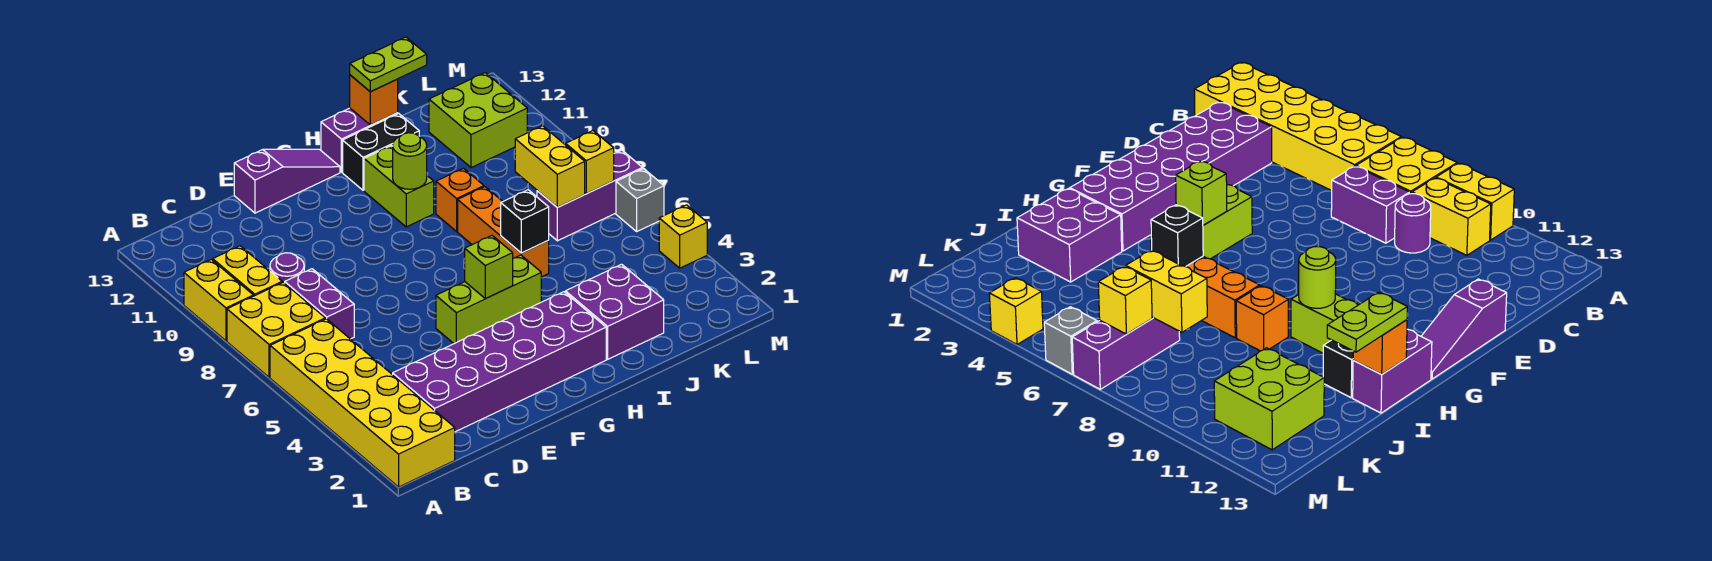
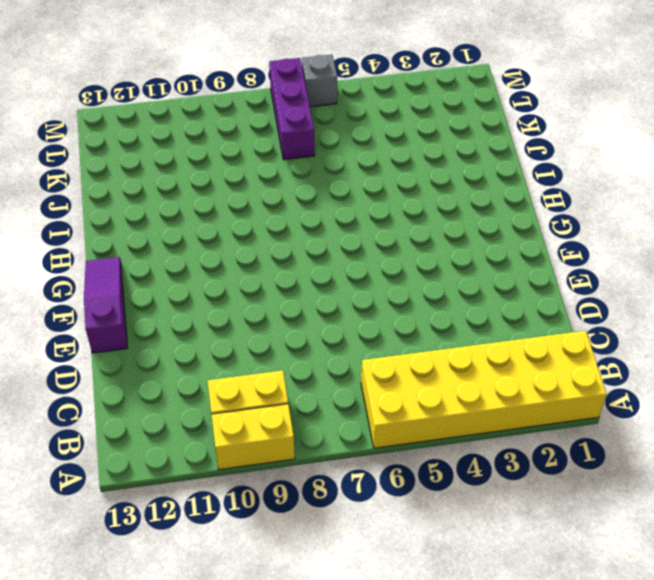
none -> yellow brick A7:B8 level 1
none -> purple brick C2:H3 level 1
none -> purple brick C7:C8 level 1

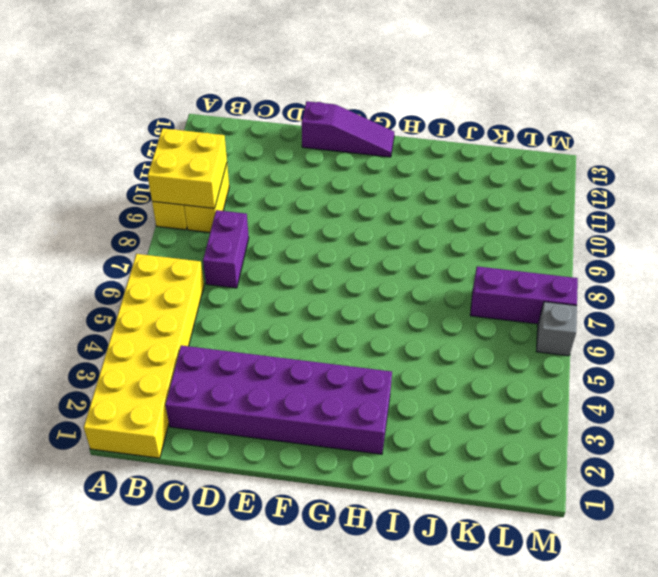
yellow brick A9:B10 level 2 -> yellow brick A7:B8 level 1
none -> purple round brick C9 level 1
none -> lime brick F5:H5 level 1
none -> lime brick H10:H11 level 1

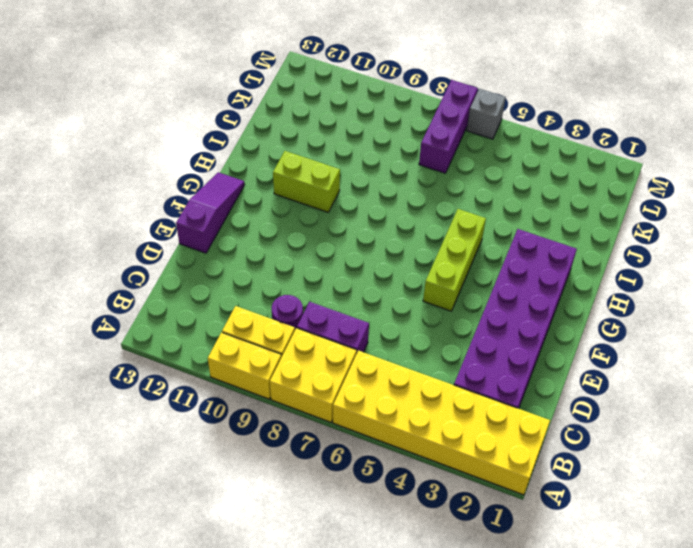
none -> black brick H12:I12 level 1
none -> purple brick H13:I13 level 1
none -> purple brick I2:J3 level 1

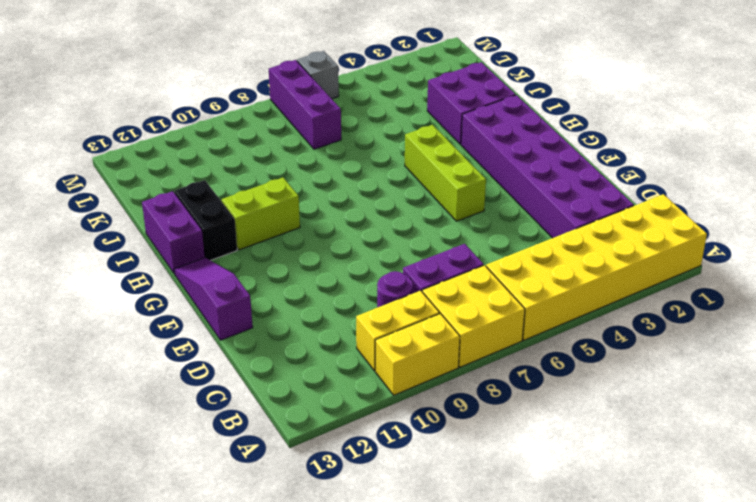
none -> orange brick I6:I8 level 1
none -> orange brick I9 level 1
none -> lime brick K11:L12 level 1

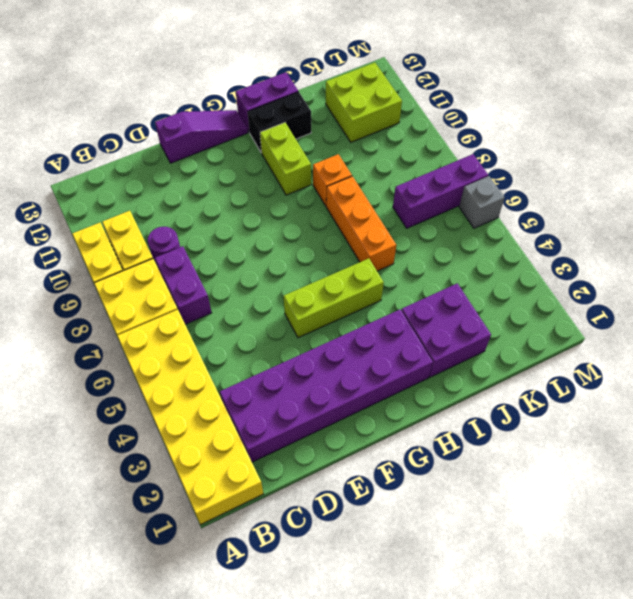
none -> yellow brick M4 level 1
none -> lime brick G5 level 2
none -> lime round brick H10 level 2

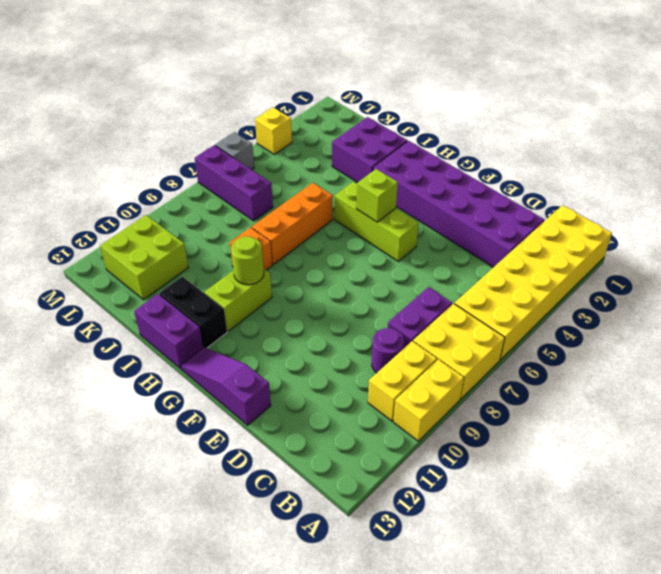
none -> black brick I6 level 2
none -> orange brick I13 level 2
none -> yellow brick K7:K8 level 2

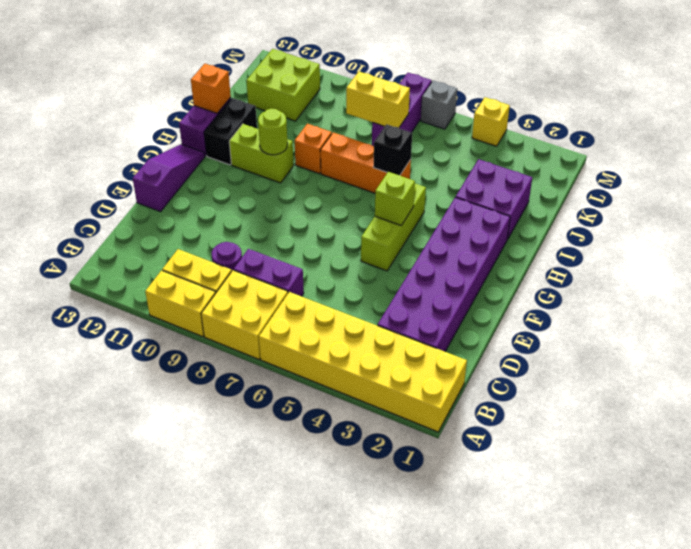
none -> yellow brick L7 level 2
none -> lime plate I13:J13 level 3

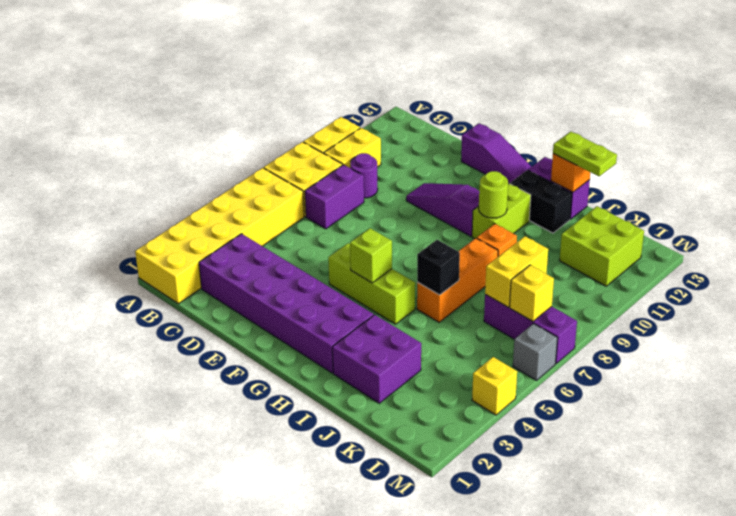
purple slope E10:G10 level 1 top G -> none

